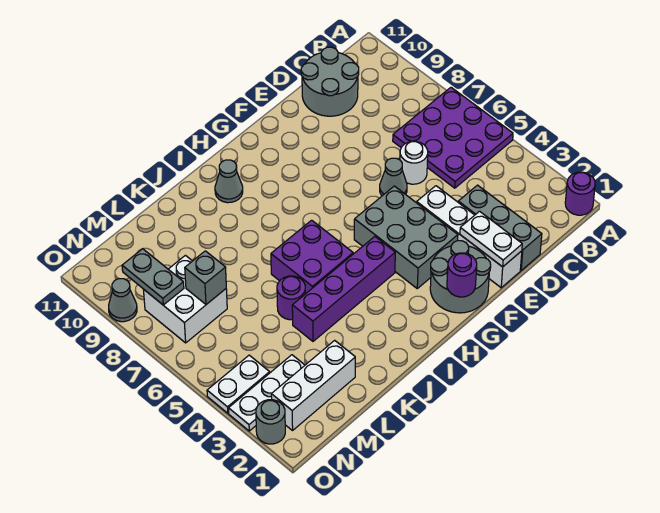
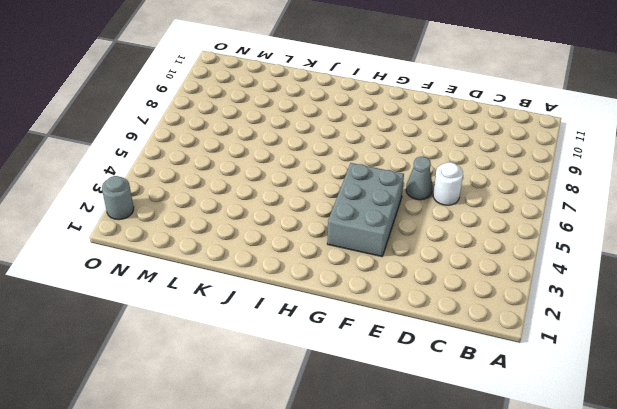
none -> purple round brick A1 level 1
none -> purple plate A5:C7 level 1
none -> grey round brick C10:D11 level 1

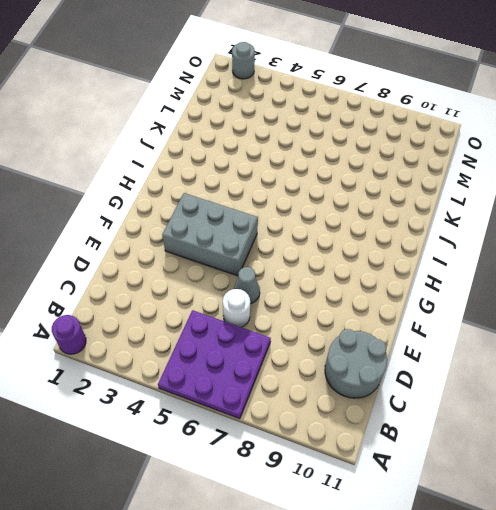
none -> grey brick D1:D3 level 1
none -> white brick E1:E4 level 1
none -> grey round brick F1:G2 level 1

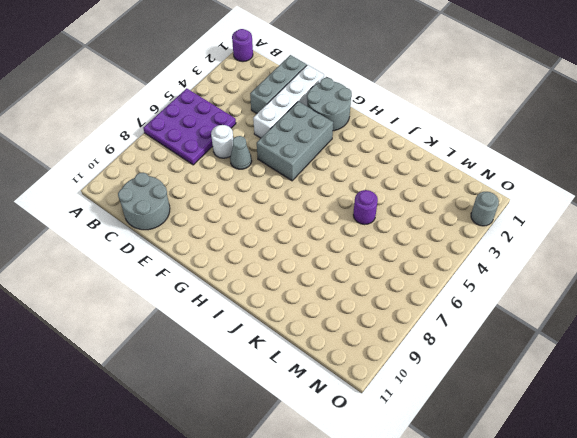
none -> purple brick H4:K4 level 1
none -> purple brick I5:J6 level 1
none -> grey cone I10 level 1

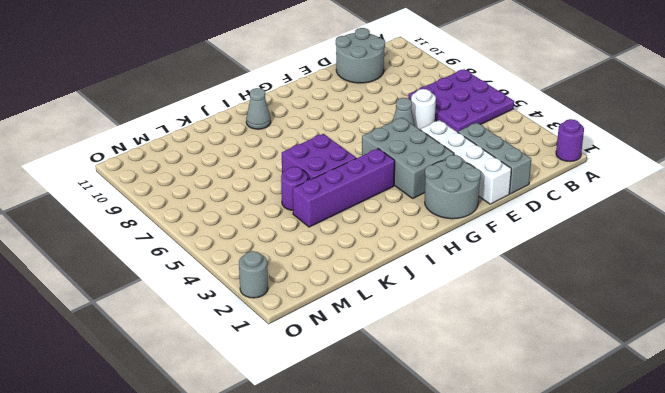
none -> white brick L2:N2 level 1
none -> white plate M3:O3 level 1
none -> white brick M7:N8 level 1

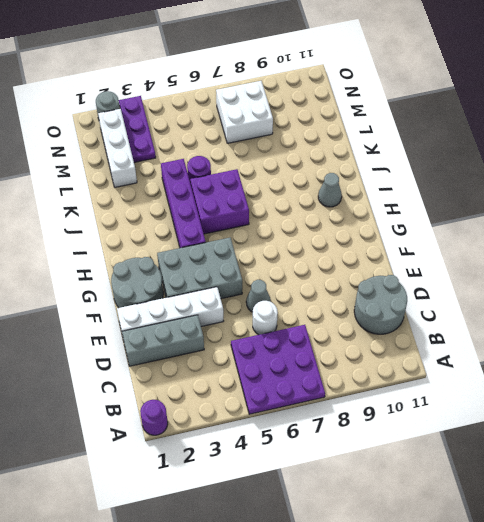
purple plate M3:O3 level 1 -> white plate M3:O3 level 1
none -> white plate N4:O4 level 1
none -> grey cone O9 level 1
none -> white plate E1:E2 level 2

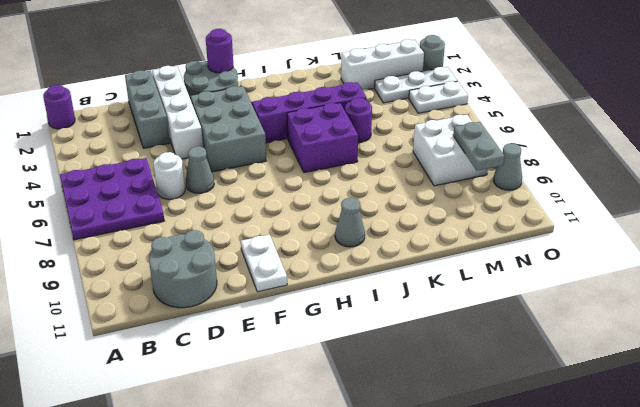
white plate F10:F11 level 1 -> white plate E1:E2 level 2
none -> grey brick M7 level 2

